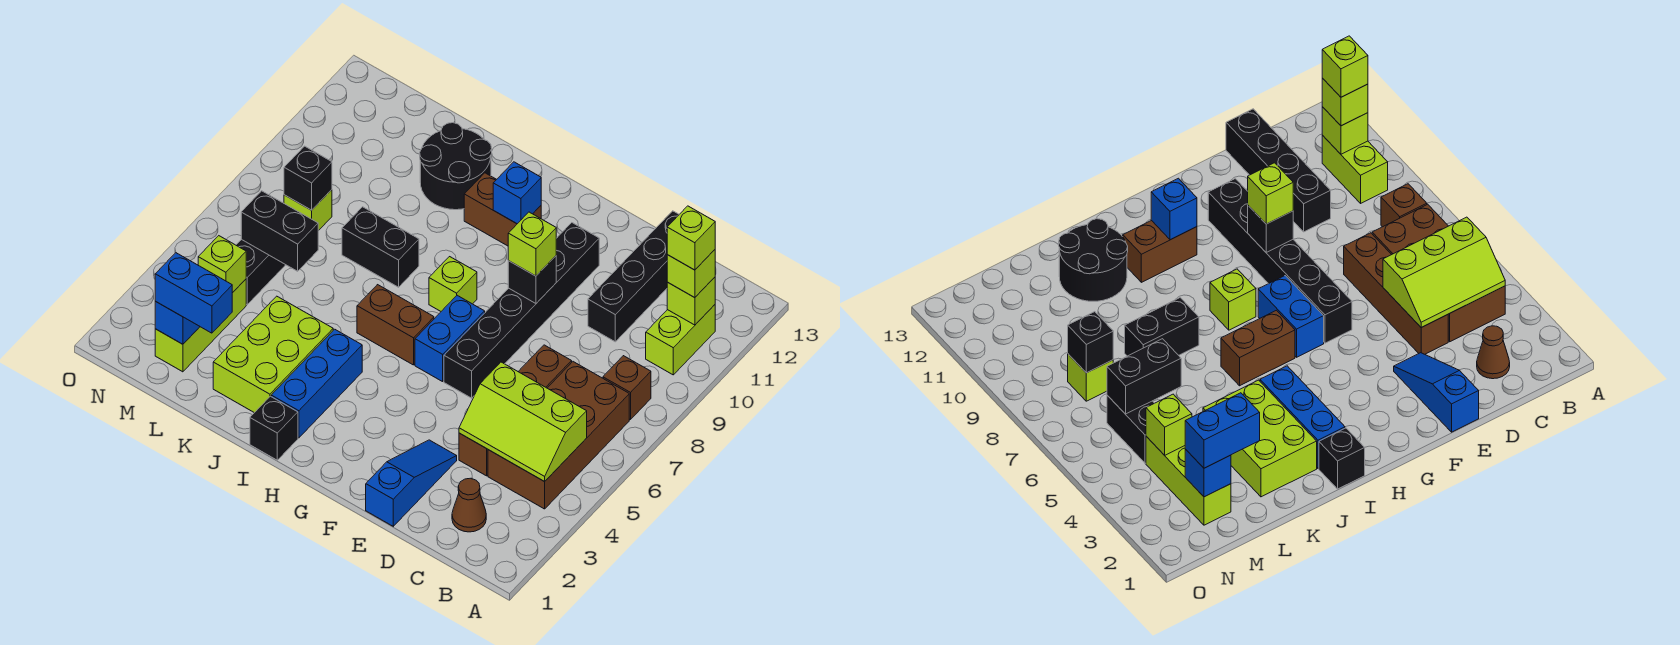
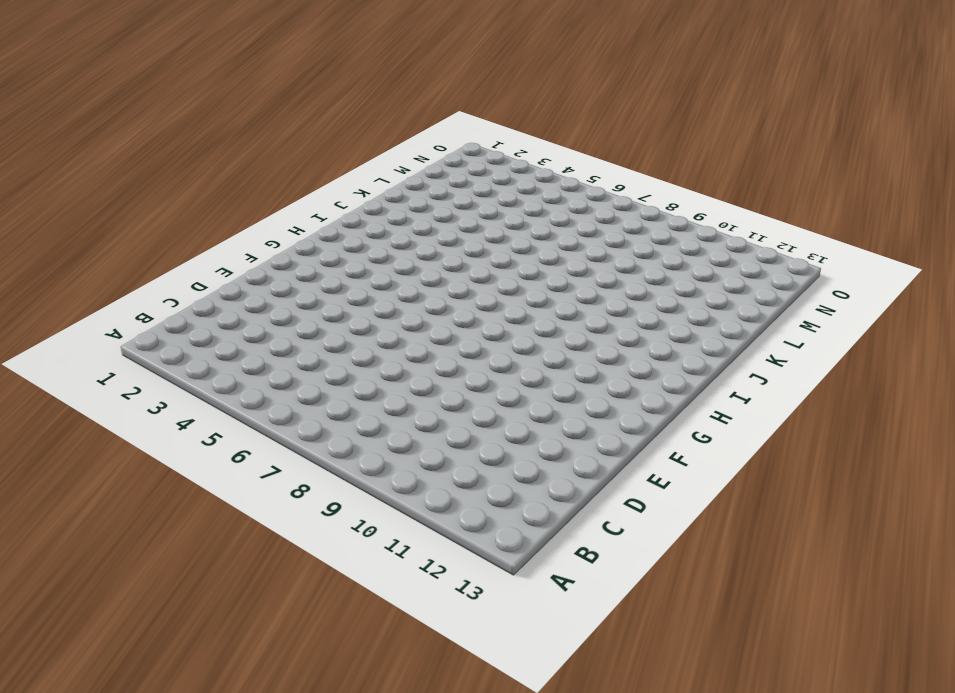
none -> brown brick B4:C7 level 1
none -> brown brick B8 level 1
none -> lime brick B10:B11 level 1
none -> brown cone C2 level 1

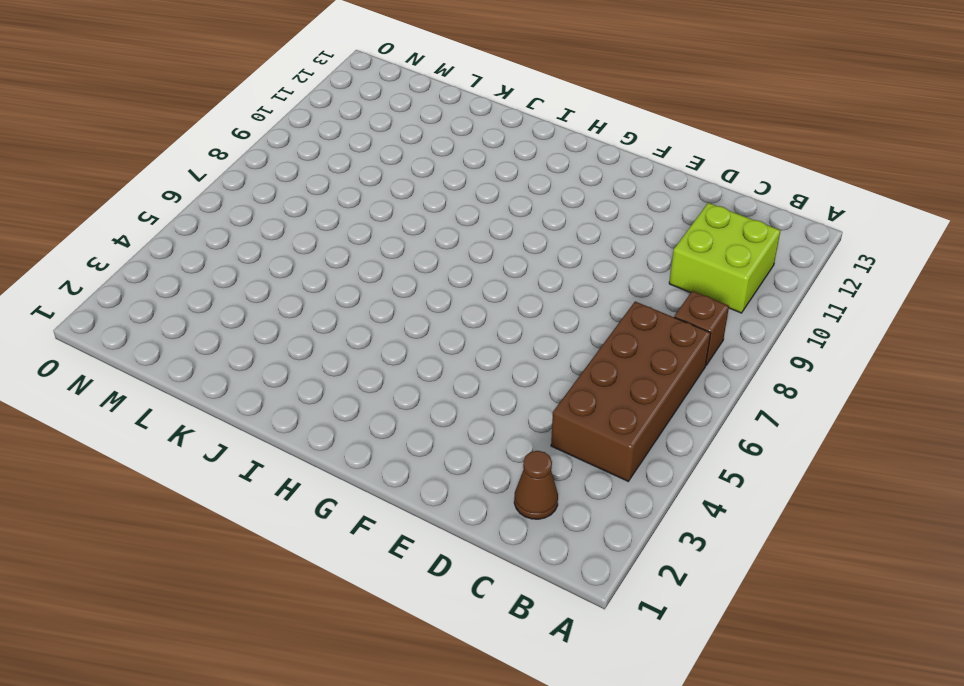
lime brick B10:C11 level 1 -> lime brick B10:B11 level 1
none -> brown brick D4:D7 level 1
none -> black brick D10:D13 level 1
none -> blue slope E1:E3 level 1 top 1
none -> black brick F6:F11 level 1

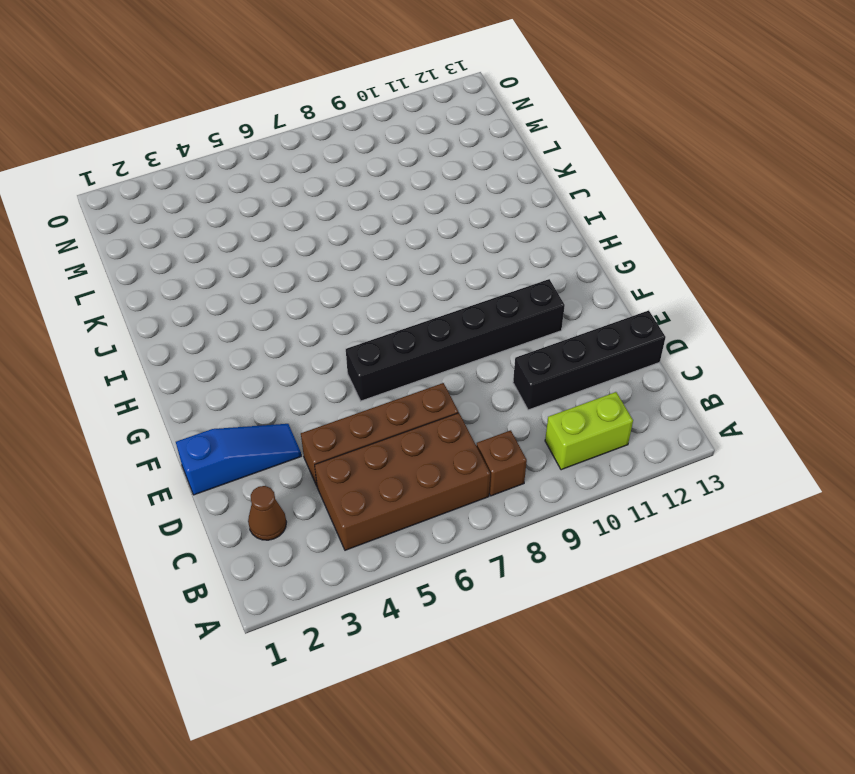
none -> blue brick G6:G7 level 1
none -> brown brick H6:I6 level 1
none -> lime brick H8 level 1
none -> brown brick H11:I11 level 1

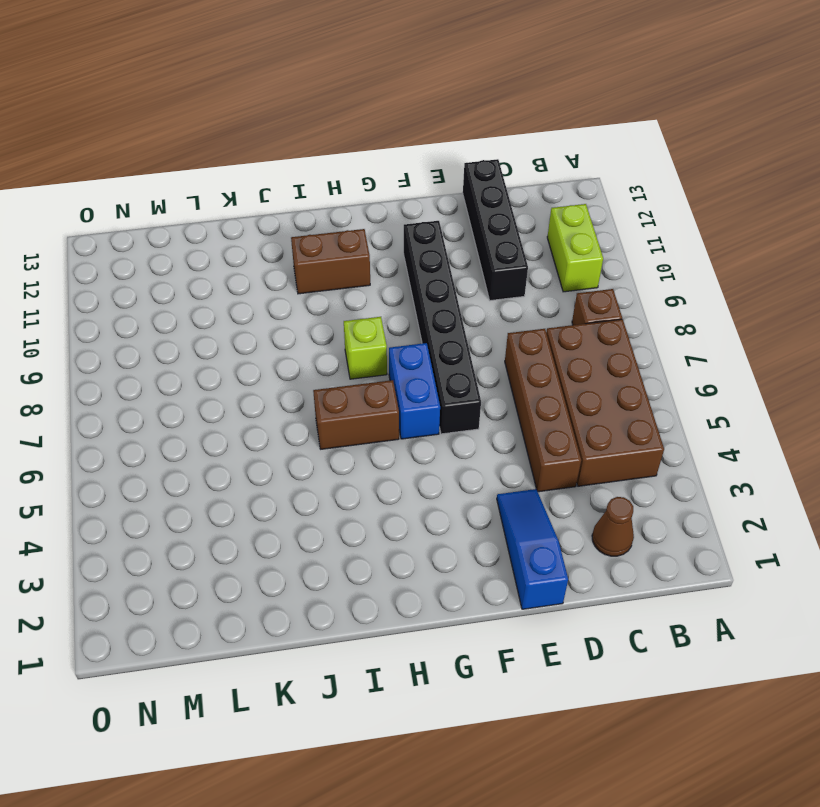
none -> black brick I1 level 1
none -> blue brick I2:I4 level 1
none -> lime brick J2:K4 level 1
none -> black brick J8:K8 level 1

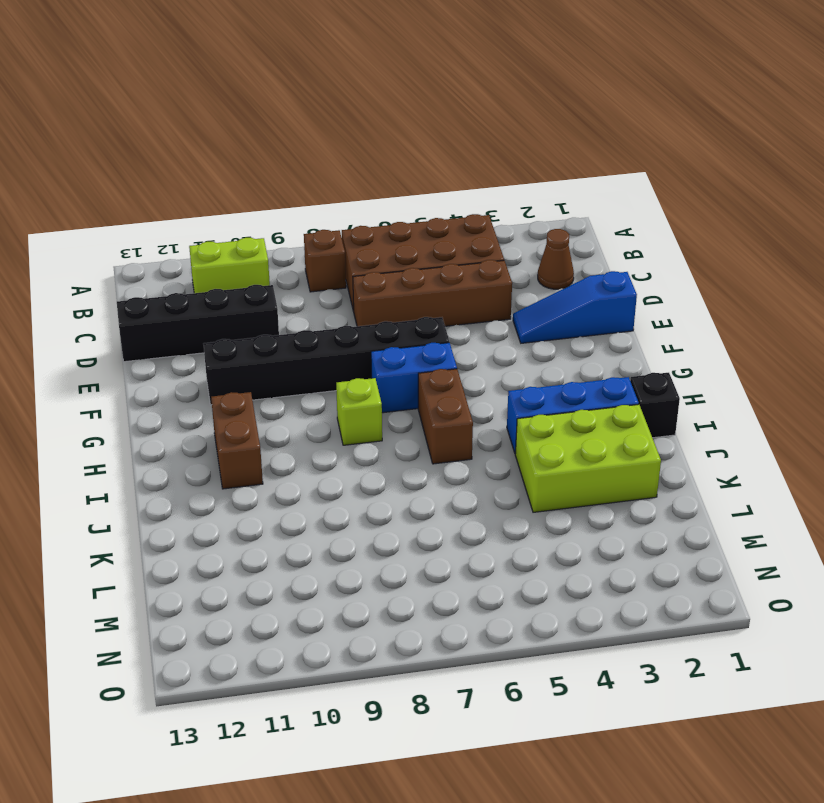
none -> black brick J8:K8 level 1
none -> black round brick J11:K12 level 1
none -> lime brick M2:M4 level 1
none -> black brick M5:M6 level 1

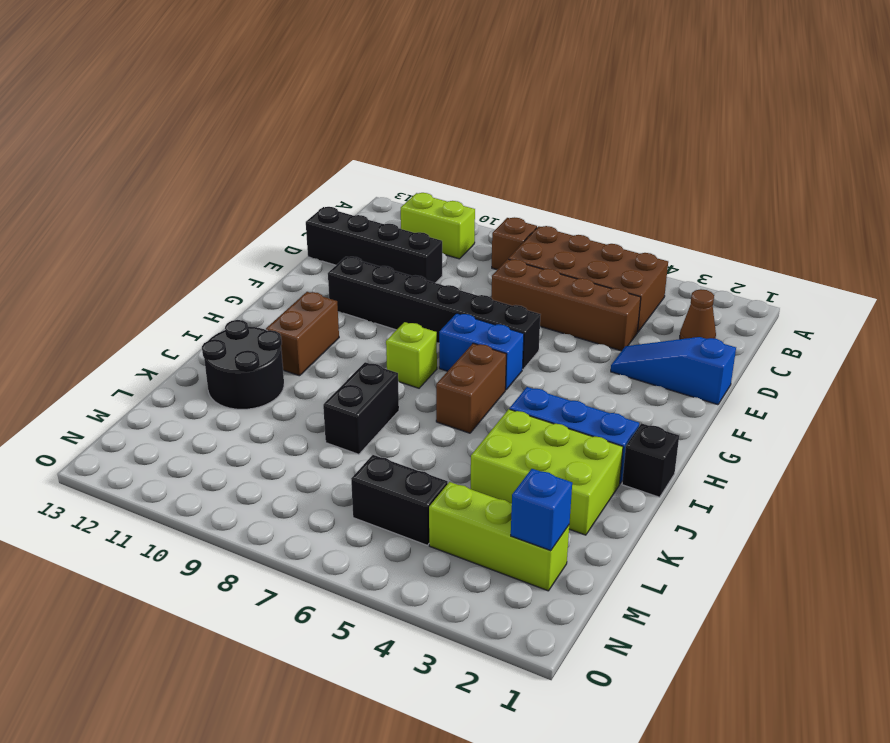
none -> lime brick M8 level 1
none -> lime slope B4:D5 level 2 top 5
none -> lime brick B11 level 2
none -> black brick F9 level 2

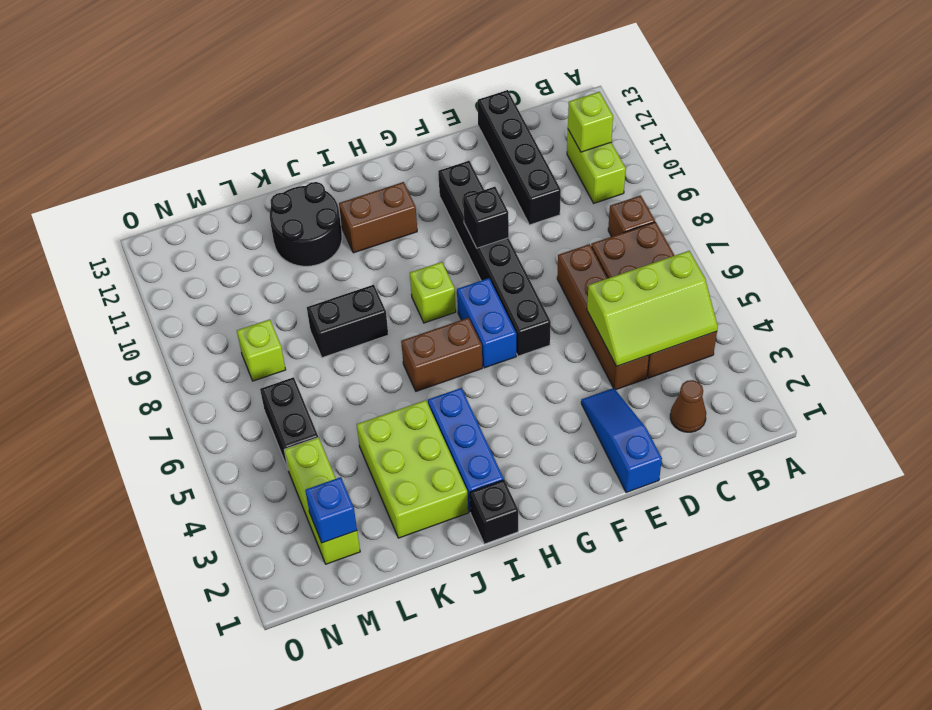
none -> blue brick H11 level 2
none -> black brick L6:M6 level 2
none -> lime brick M4 level 2
none -> black brick M8 level 2

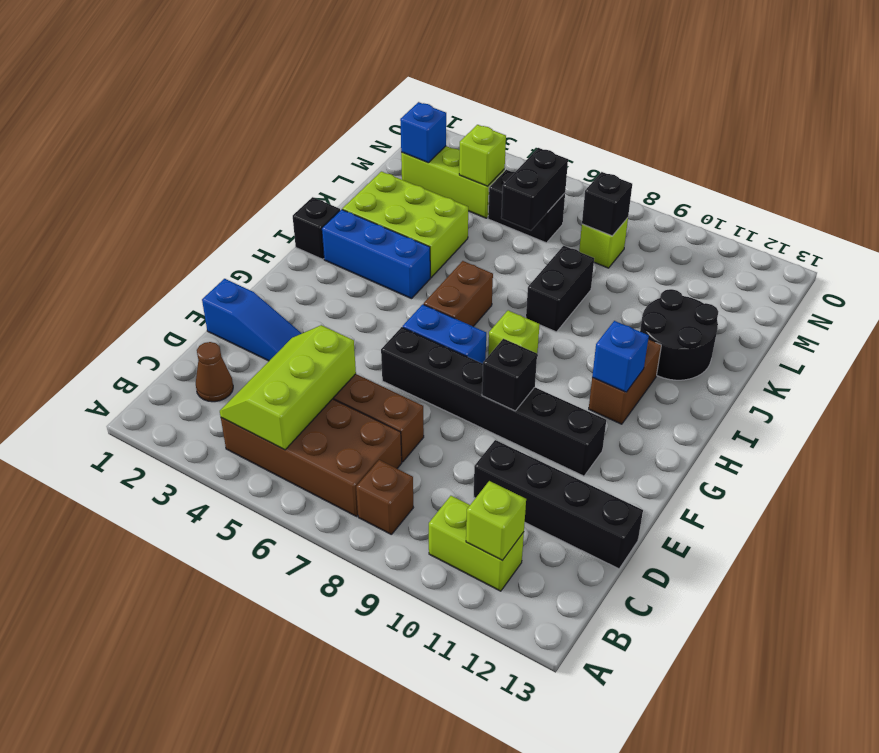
none -> lime brick B11 level 3
none -> lime brick F9 level 3
none -> blue brick L2:M2 level 3
none -> lime brick B11 level 4

